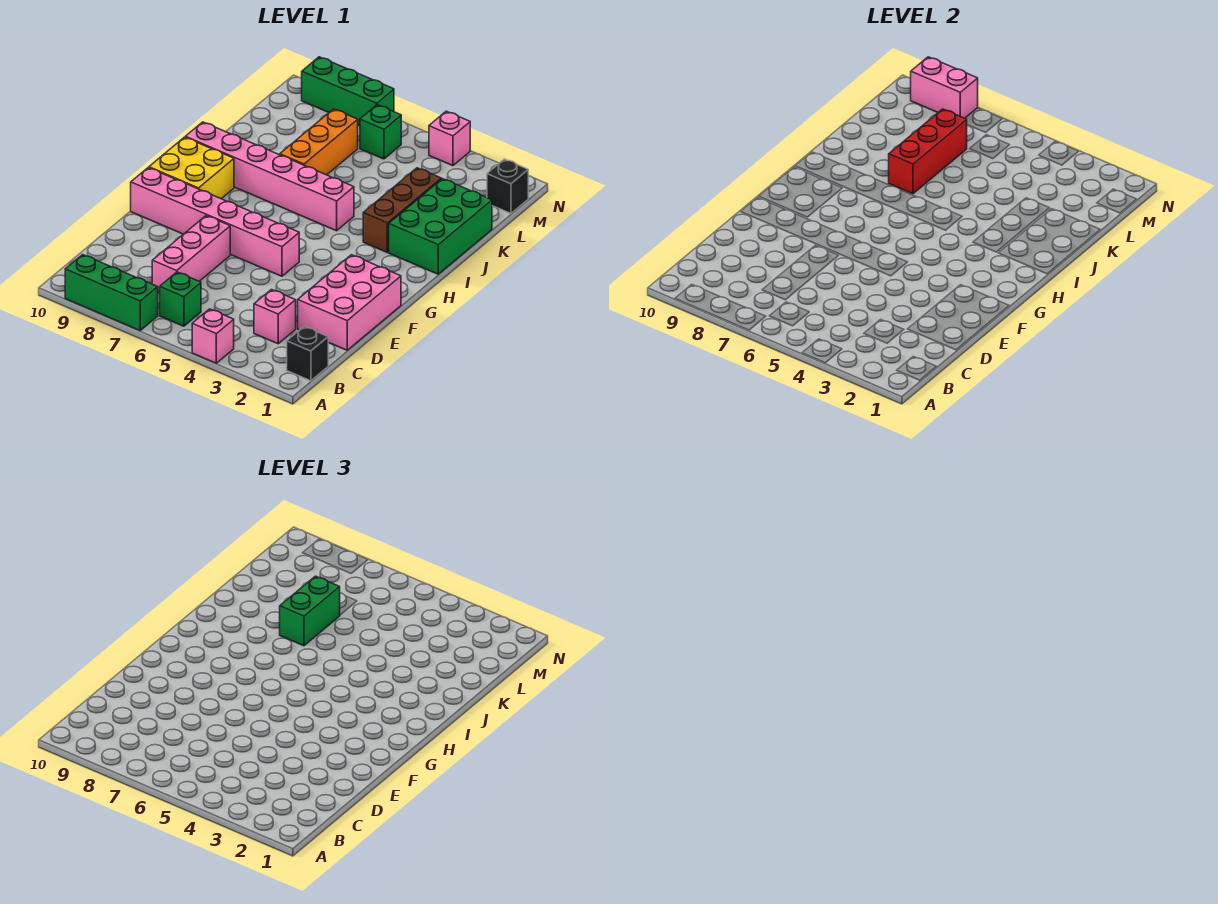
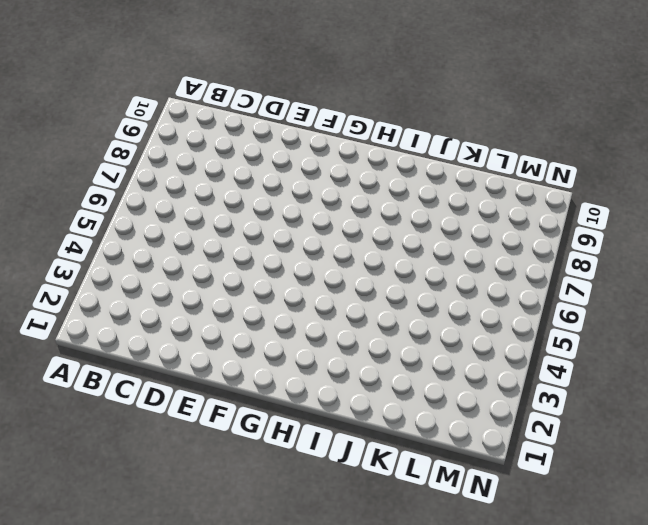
none -> pink brick A4 level 1
none -> green brick A7:A9 level 1
none -> black brick B1 level 1

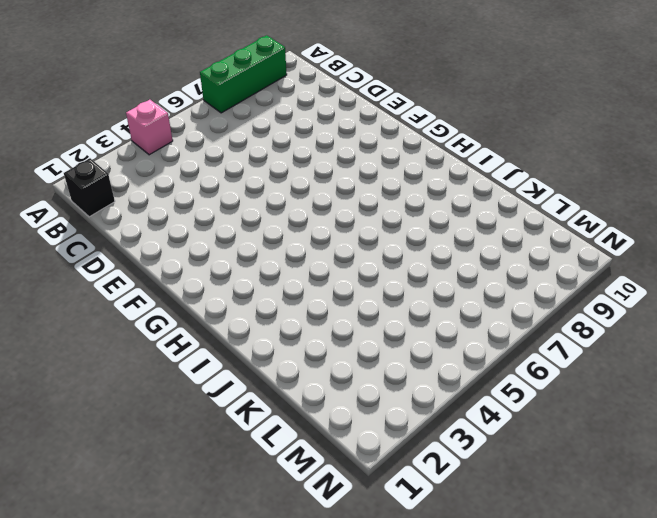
none -> green brick B6 level 1
none -> pink brick C3 level 1
none -> pink brick C7:E7 level 1

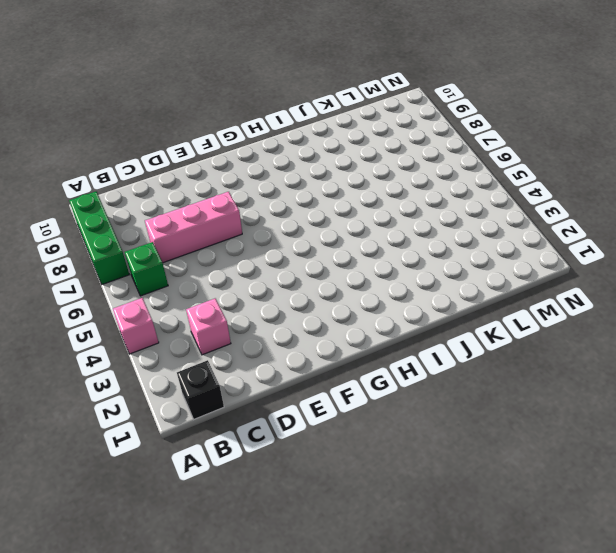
none -> pink brick D1:F2 level 1
none -> pink brick F5:F10 level 1
none -> yellow brick G9:H10 level 1

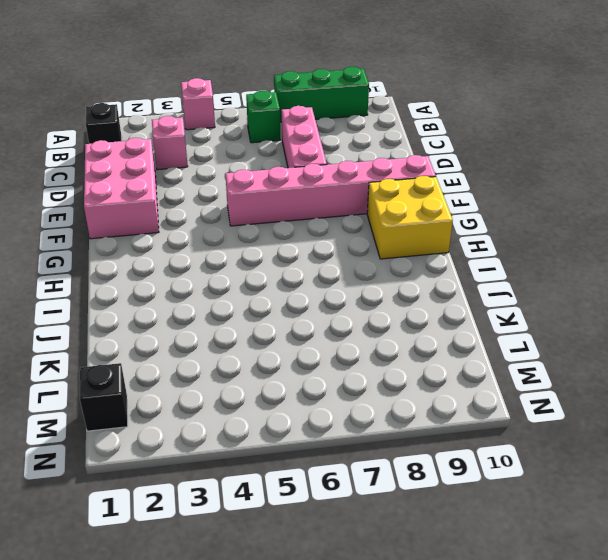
none -> green brick I1:K2 level 1
none -> brown brick I3:K3 level 1
none -> pink brick I5:I10 level 1

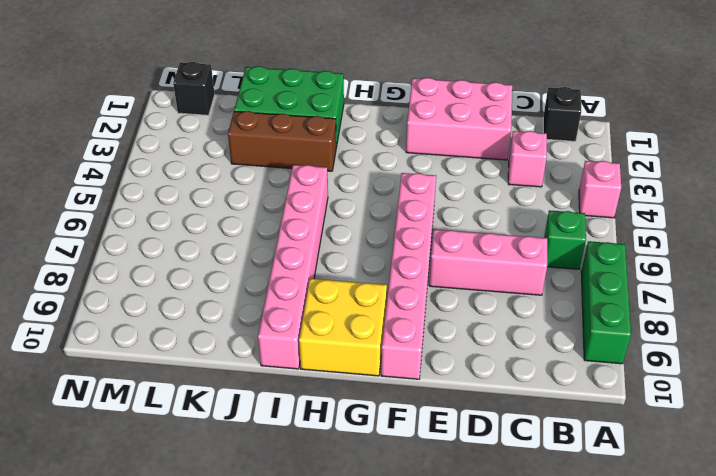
none -> orange brick J7:L7 level 1
none -> green brick M6 level 1
none -> pink brick N4 level 1

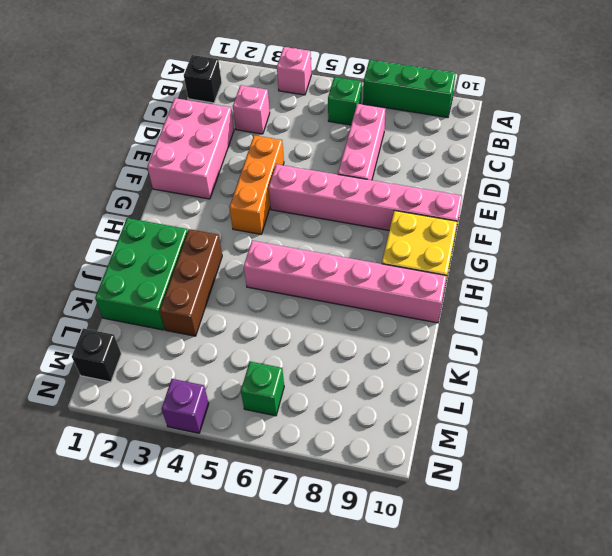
orange brick E4:G4 level 1 -> orange brick J7:L7 level 1
purple brick N4 level 1 -> pink brick N4 level 1
none -> green brick N7:N9 level 1
none -> red brick J7:L7 level 2
none -> pink brick N8:N9 level 2

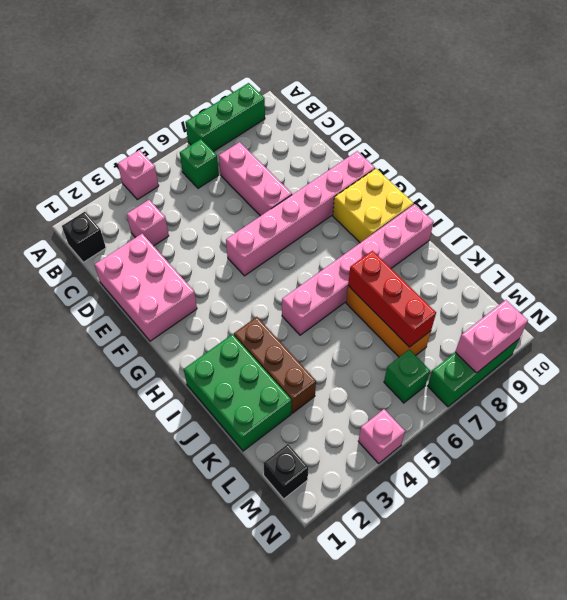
none -> green brick J7:K7 level 3

